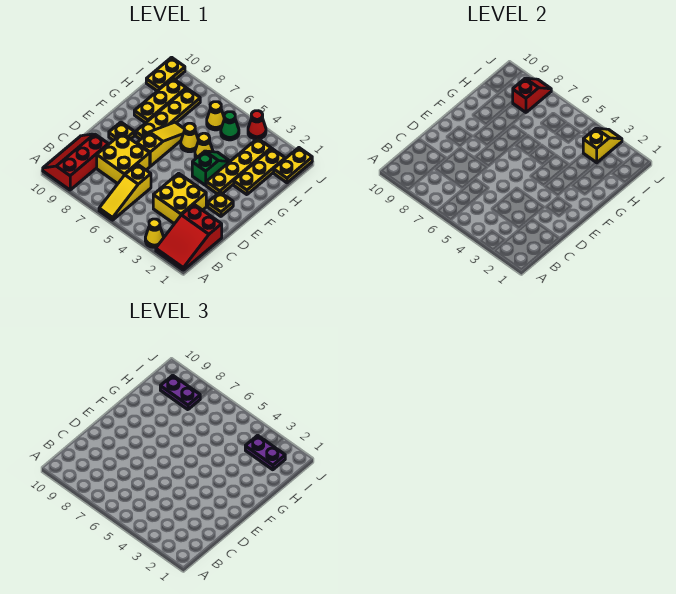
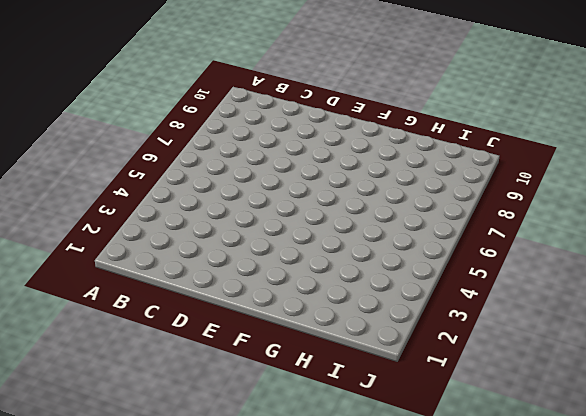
none -> red slope A1:C2 level 1 top C
none -> yellow cone A3 level 1
none -> yellow slope A6:C6 level 1 top C

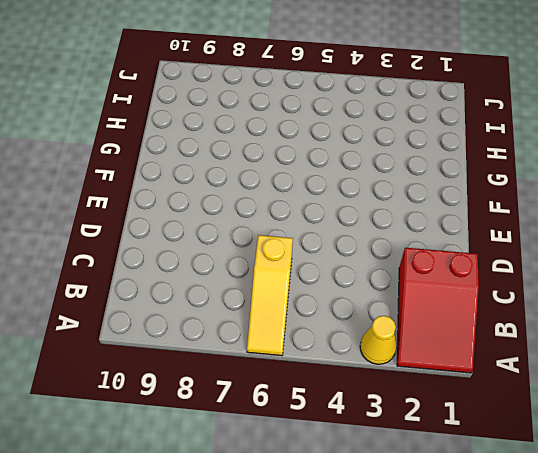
none -> red slope A9:C10 level 1 top 9
none -> yellow brick C3:D4 level 1
none -> yellow brick C7:D8 level 1

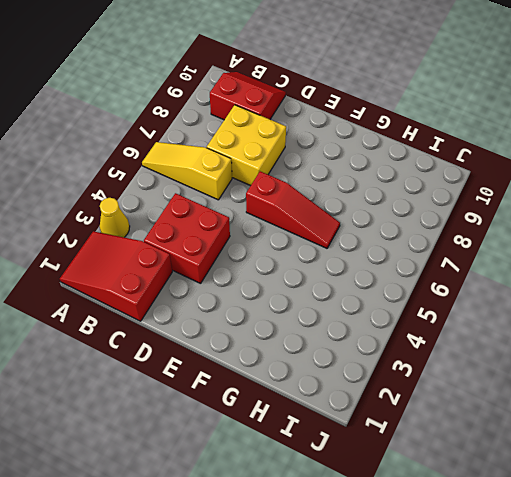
red slope B9:C10 level 1 top 9 -> red slope A9:C10 level 1 top 9
red brick C3:D4 level 1 -> yellow brick C3:D4 level 1
red slope E6:G6 level 1 top E -> yellow cone G6 level 1
none -> yellow plate E2 level 1
none -> yellow slope E7:G7 level 1 top E
none -> yellow plate E9 level 1

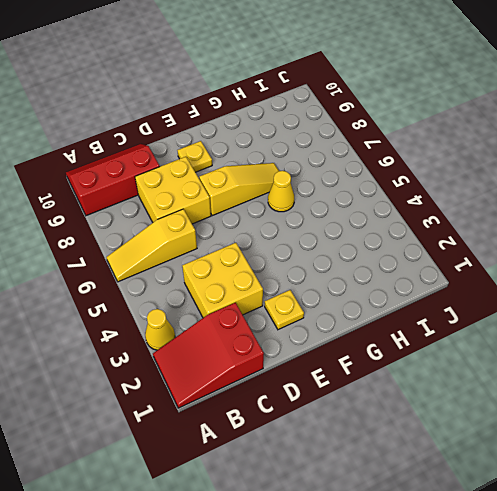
none -> yellow plate F3:I3 level 1
none -> green slope F4:G4 level 1 top F
none -> yellow plate F8:I8 level 1

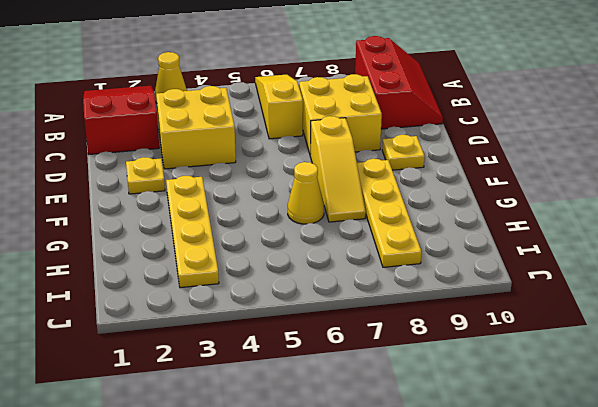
none -> green slope F4:G4 level 1 top F
none -> yellow plate G2:I2 level 1
none -> yellow cone G5 level 1

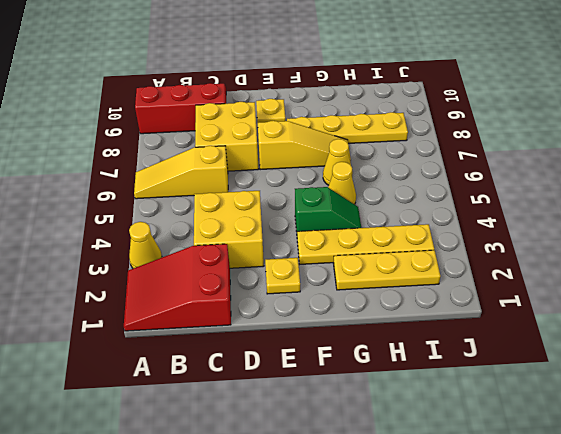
none -> yellow plate G9:I9 level 1
none -> yellow plate I1:J1 level 1
none -> green cone I5 level 1

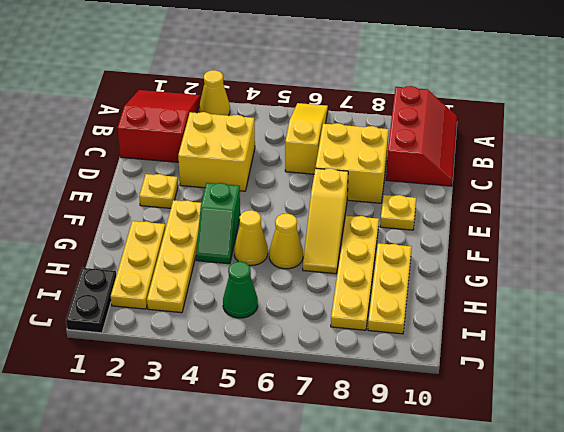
black plate I1:J1 level 1 -> yellow plate I1:J1 level 1
none -> yellow cone I6 level 1
none -> yellow plate I10:J10 level 1
none -> red cone J4 level 1

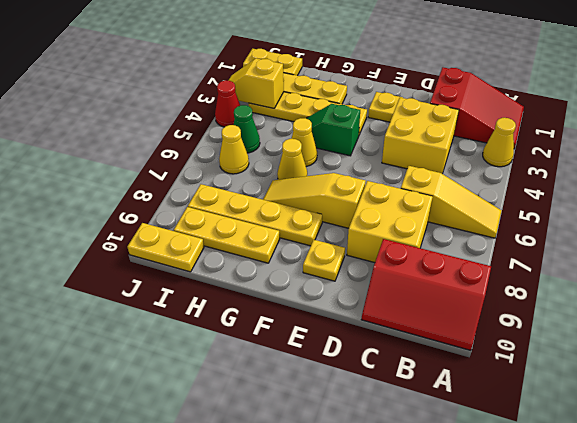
none -> red slope I8:J8 level 2 top I
none -> purple plate I2:I3 level 3
none -> purple plate I8:I9 level 3

